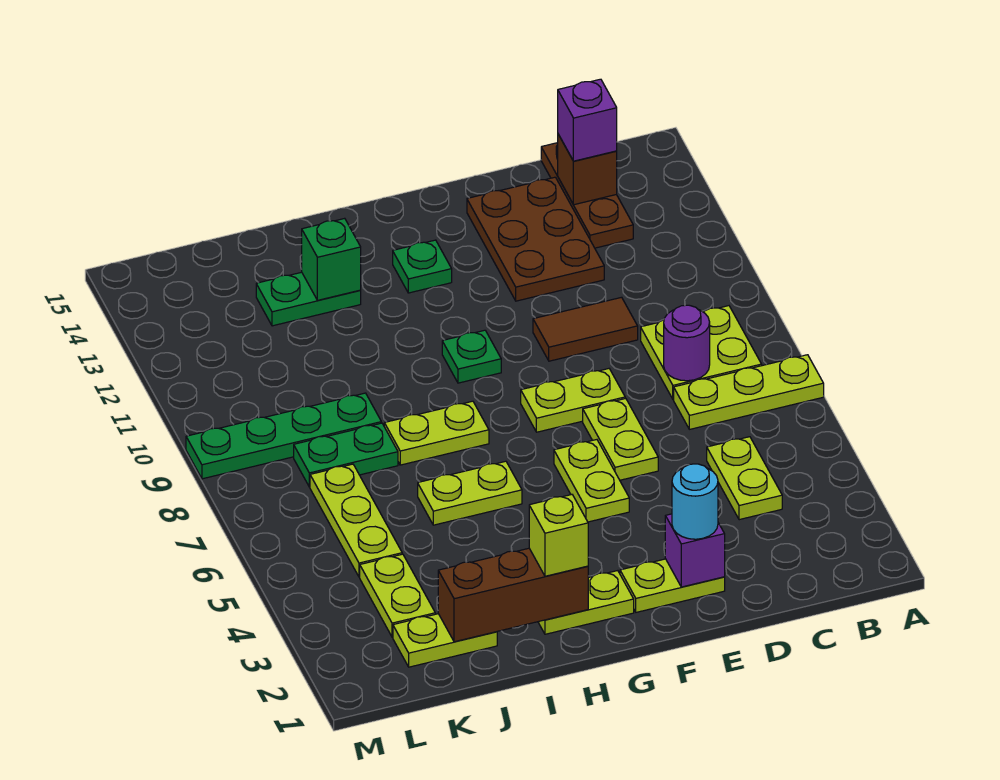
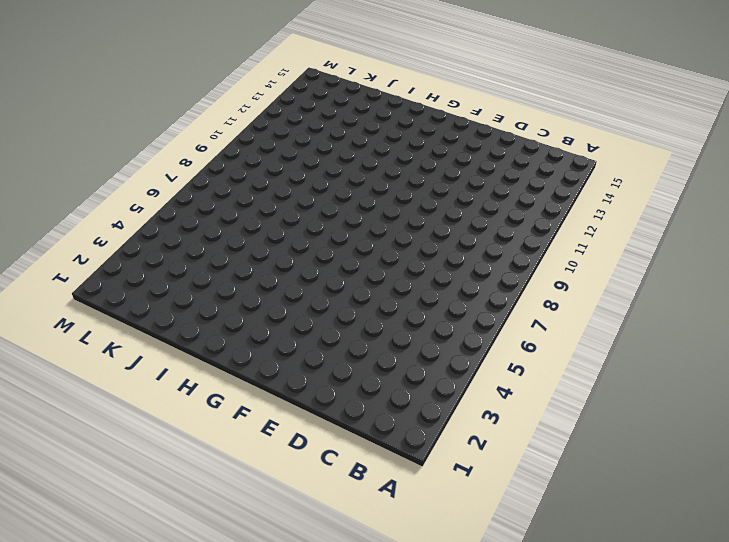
none -> lime plate A7:C7 level 1
none -> lime plate B8:C9 level 1
none -> lime plate C4:C5 level 1

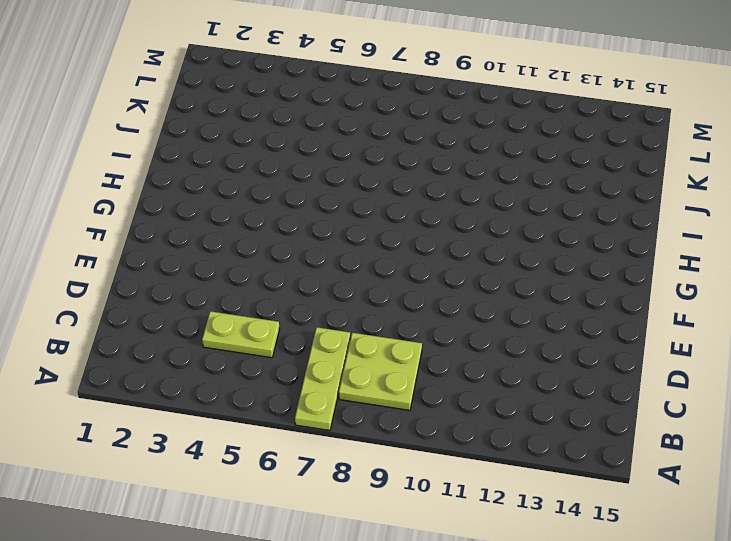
none -> brown plate C13:C15 level 1
none -> brown tile D10:E10 level 1
none -> brown plate D12:E14 level 1

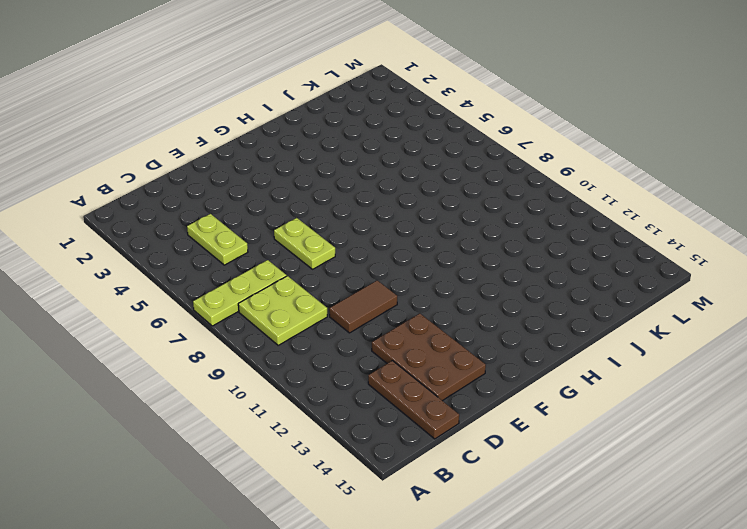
none -> lime plate E2:F2 level 1
none -> lime plate E8:F8 level 1
none -> lime plate F5:F6 level 1

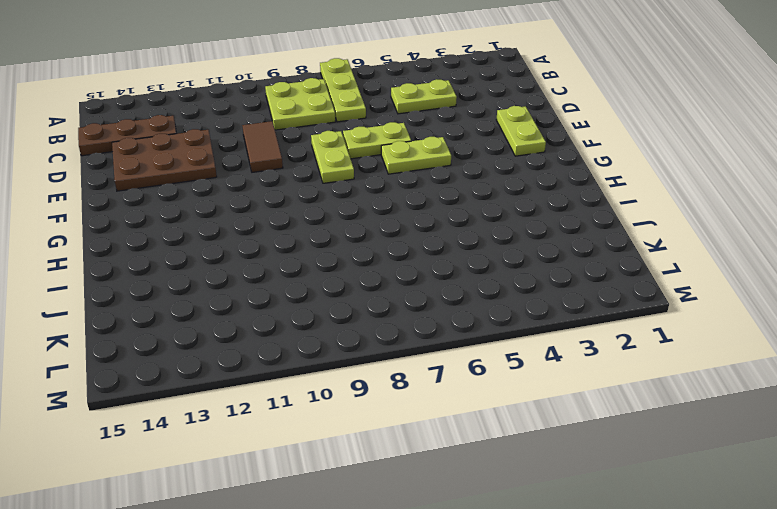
none -> lime plate G2:H2 level 1
none -> green plate G10 level 1
none -> green plate G13 level 1

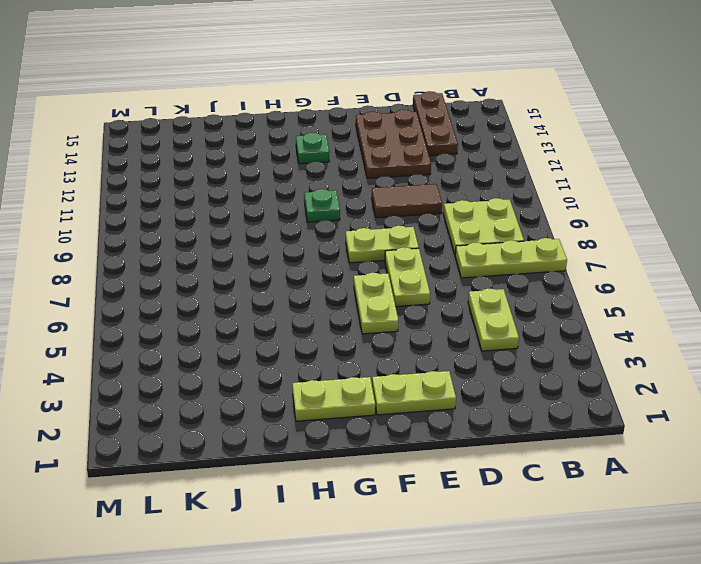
none -> lime plate H6:I6 level 1
none -> lime plate H8:I8 level 1
none -> green plate I13:J13 level 1

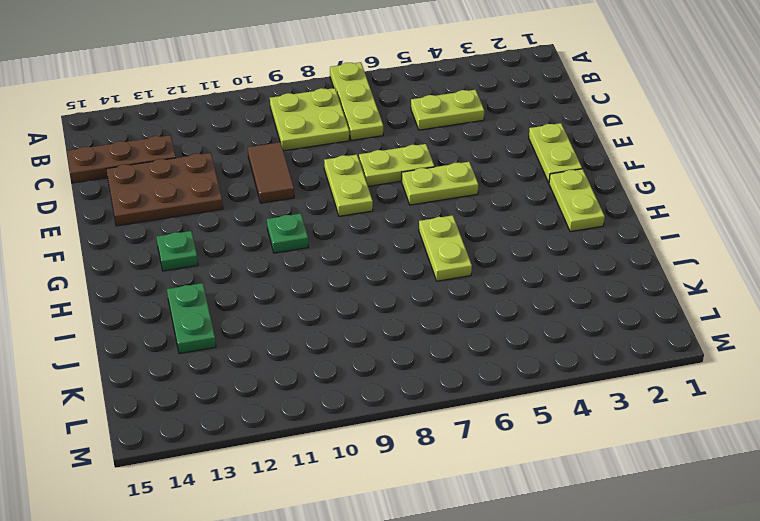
none -> lime plate H8:I8 level 1
none -> lime plate J2:K2 level 1
none -> green plate J8:K8 level 1

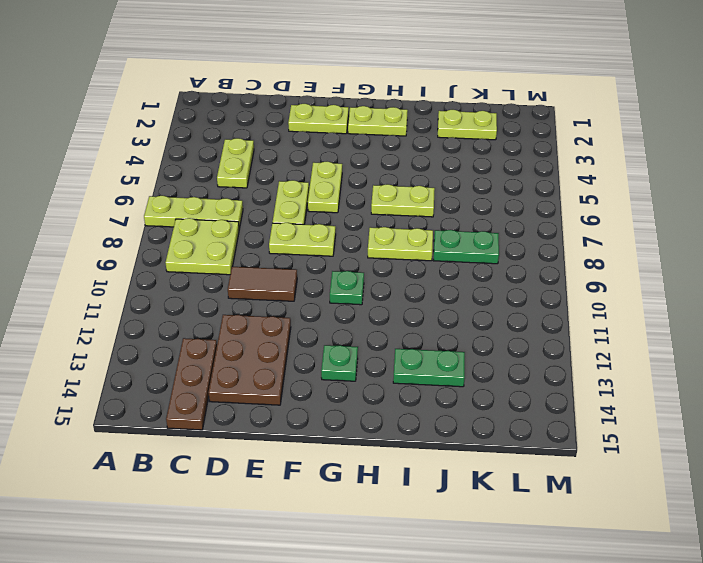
none -> green plate J9:M9 level 1
none -> lime plate K3:K4 level 1
none -> lime plate K5:K7 level 1

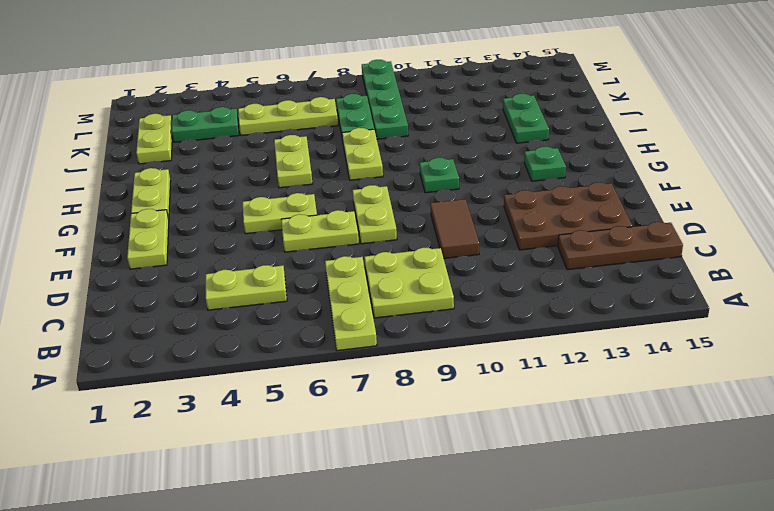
green plate K3:K4 level 1 -> lime plate K3:K4 level 1
none -> purple round brick C8 level 2
none -> brown brick C14 level 2
none -> purple brick E2 level 2

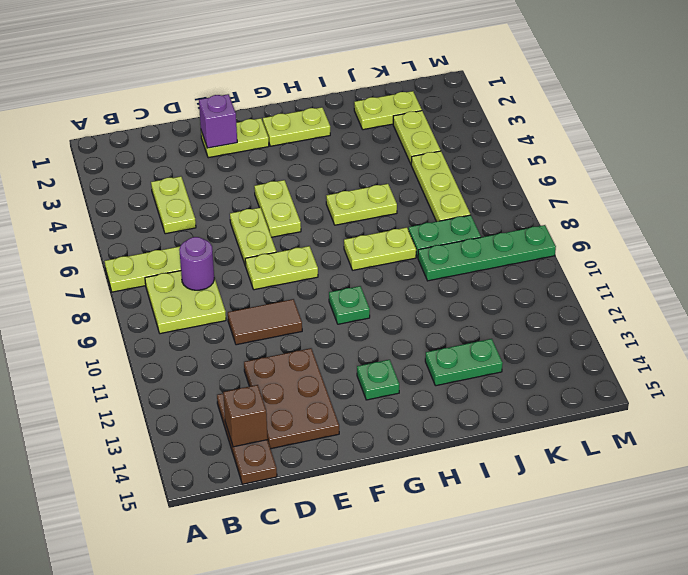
none -> brown brick H2:J2 level 2
none -> green brick I13 level 2
none -> purple brick C14 level 3

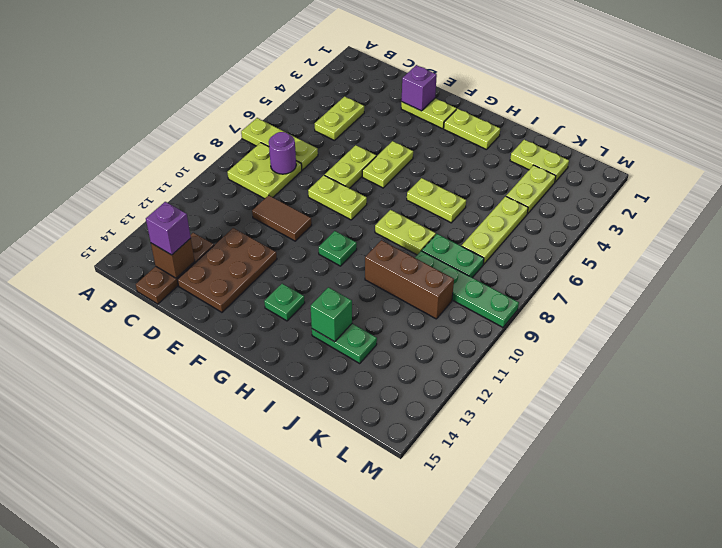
brown brick I10:K10 level 1 -> brown brick H2:J2 level 2
none -> cyan round brick E2 level 3
none -> lime brick H2 level 3

